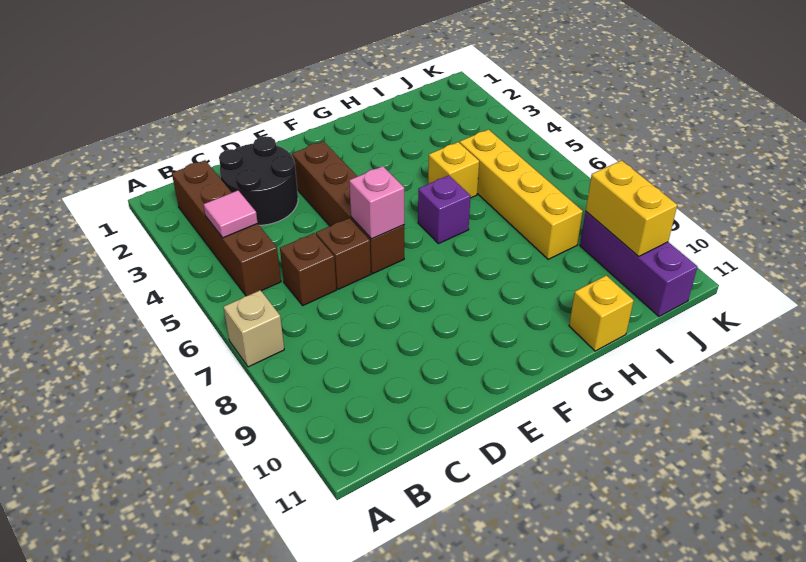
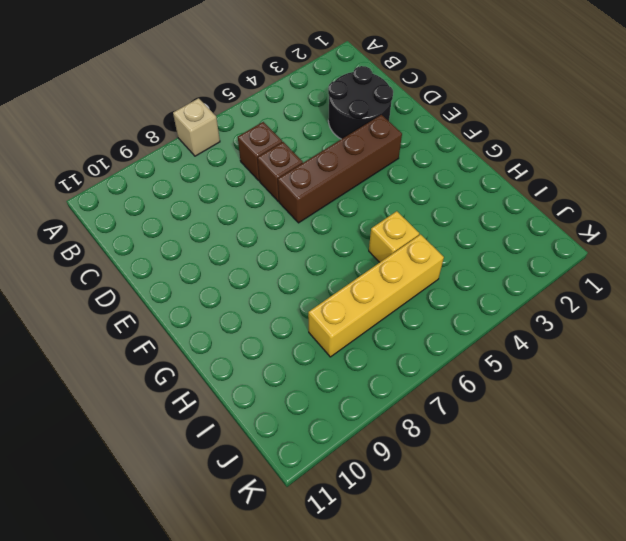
none -> brown brick B2:B5 level 1
none -> purple brick G6 level 1
none -> yellow brick H11 level 1

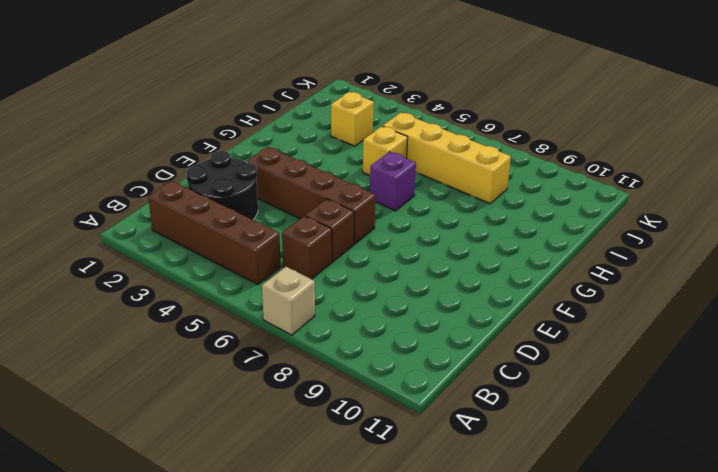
yellow brick I3 level 1 -> yellow brick H11 level 1
none -> purple brick J9:J11 level 1
none -> pink tile B4 level 2
none -> pink brick E6 level 2

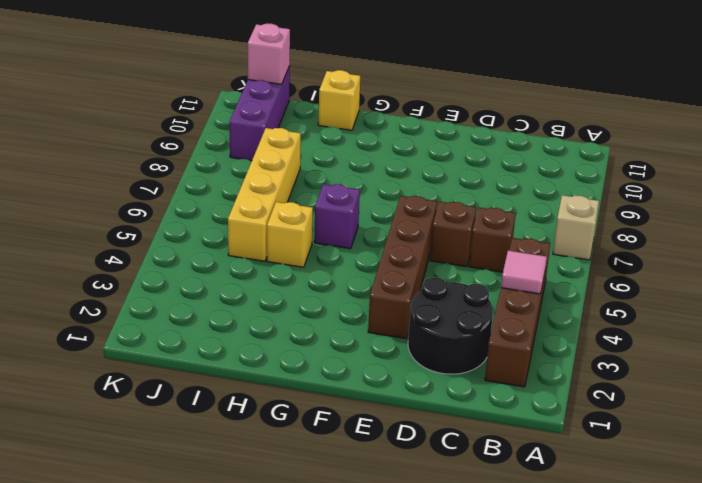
pink brick J11 level 2 -> pink brick E6 level 2
none -> yellow brick J9:J10 level 2

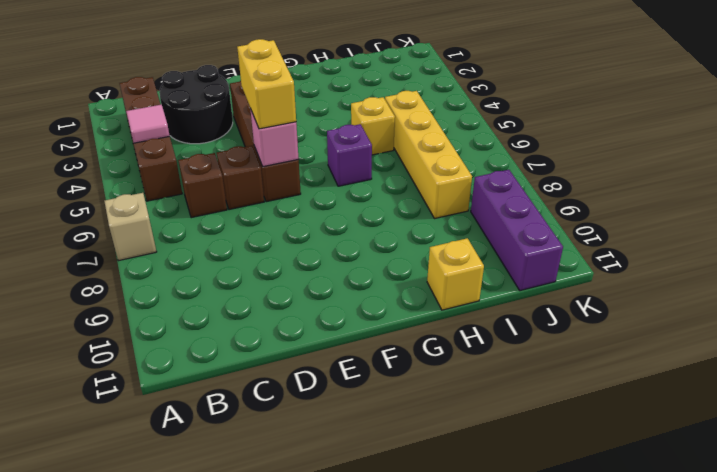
yellow brick E5:E6 level 3 -> yellow brick J9:J10 level 2

